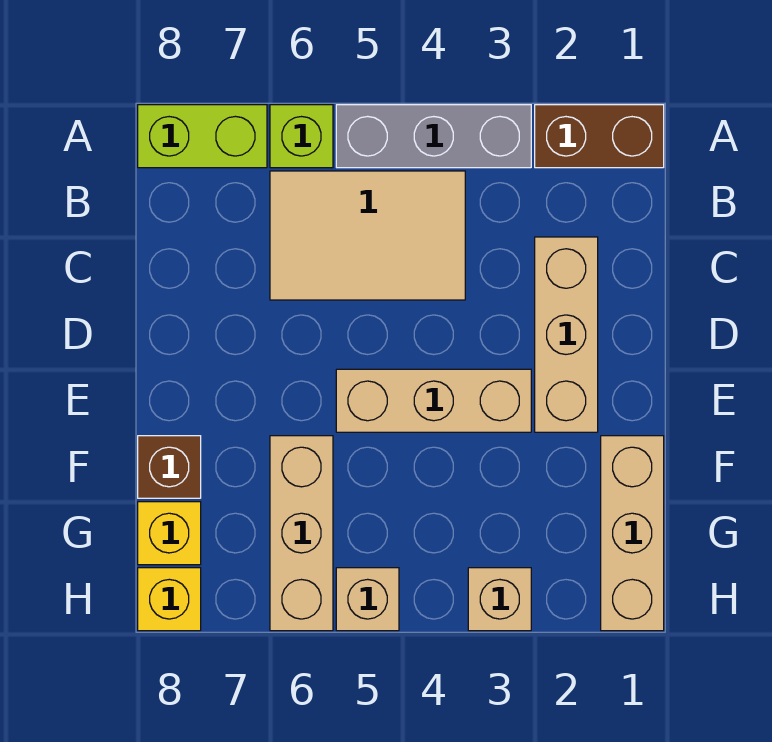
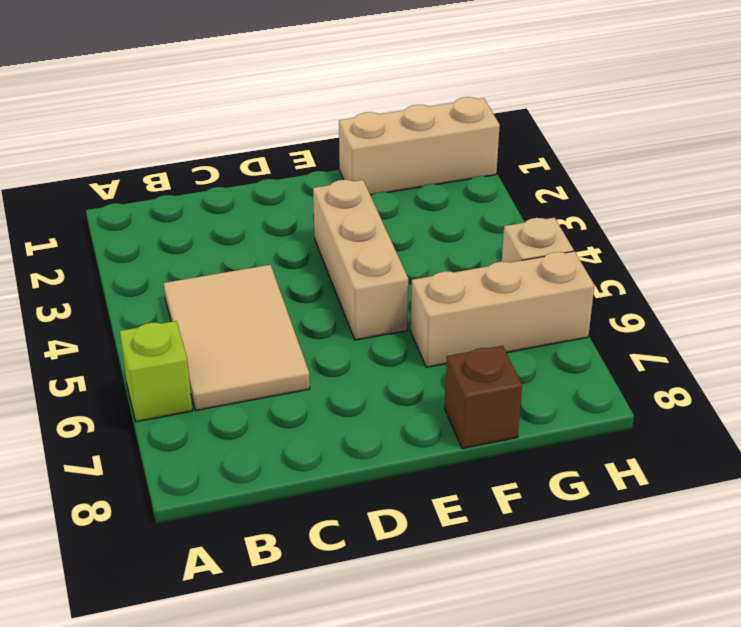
none -> brown brick A1:A2 level 1
none -> grey brick A3:A5 level 1
none -> lime brick A7:A8 level 1

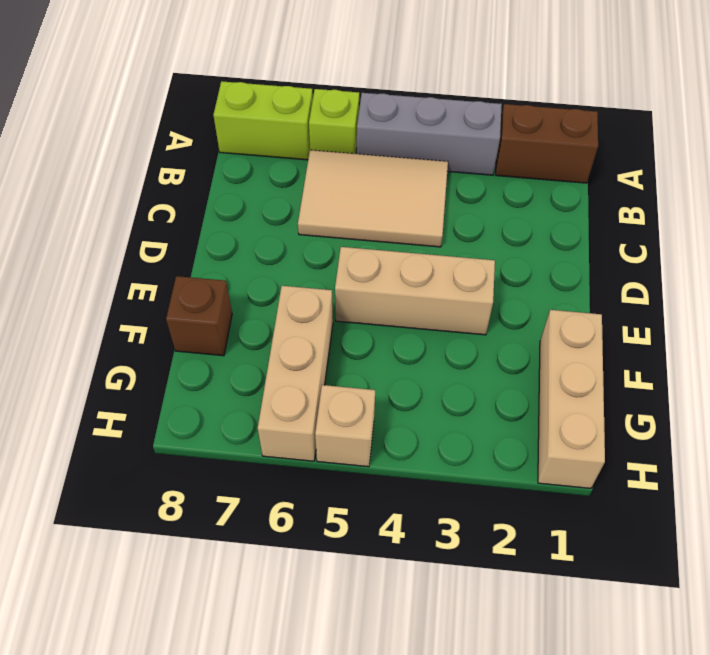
none -> tan brick C2:E2 level 1
none -> yellow brick G8 level 1
none -> tan brick H3 level 1

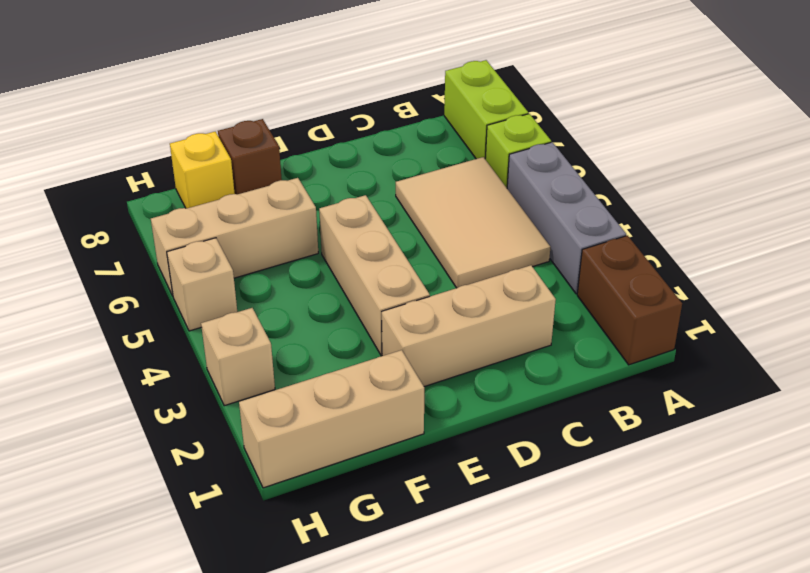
none -> yellow brick H8 level 1

